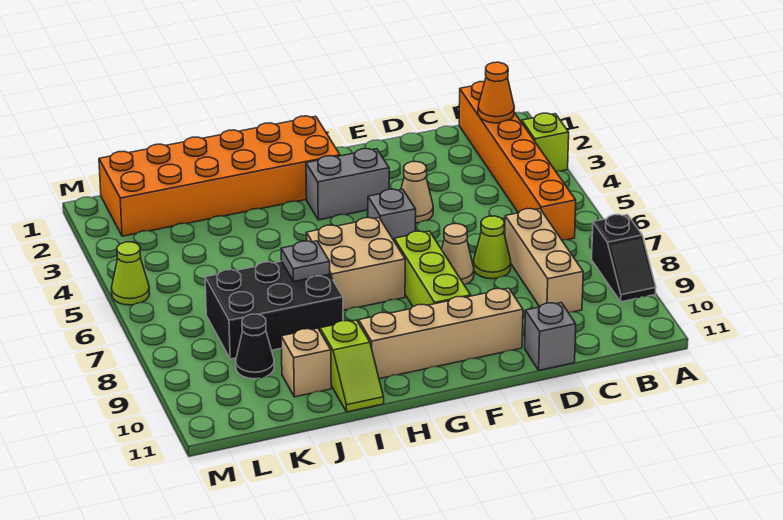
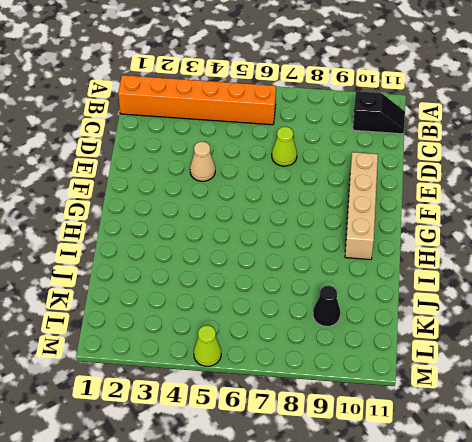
black slope B10:B11 level 1 top 10 -> black slope A8:A9 level 1 top 8
none -> lime brick A3 level 1
none -> tan brick C7:C9 level 1
none -> grey brick D11 level 1

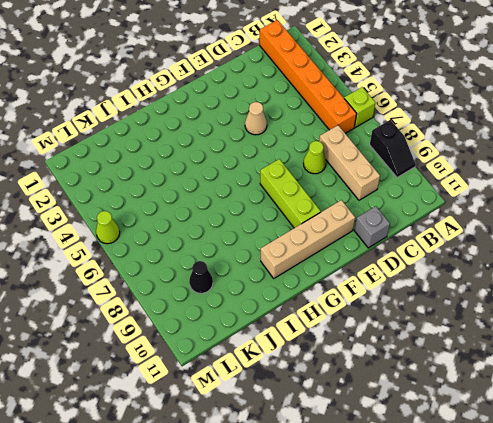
lime brick A6 level 1 -> lime brick A3 level 1
none -> tan cone E7 level 1
none -> grey brick F3:G3 level 1
none -> grey brick F5 level 1

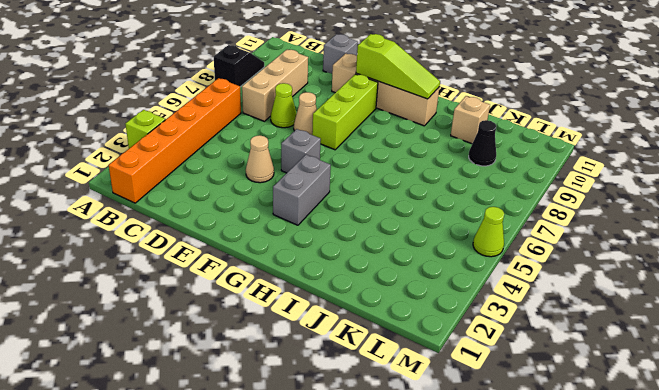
lime slope F10:H10 level 2 top F -> none
grey brick G3:G4 level 1 -> grey brick F3:G3 level 1
none -> orange brick G1:L2 level 1
none -> tan brick G6:H7 level 1
none -> black brick I7:K8 level 1

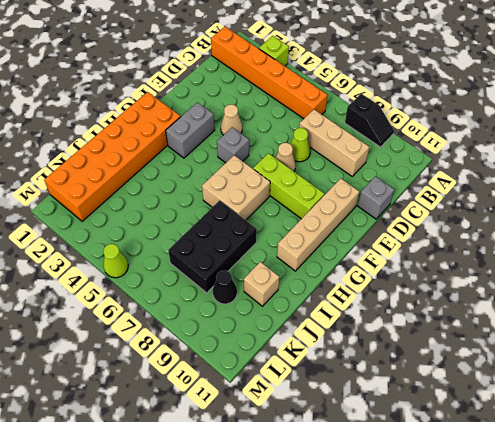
none -> lime slope I10:I11 level 1 top 10
none -> orange cone B2 level 2
none -> grey plate I7 level 2

